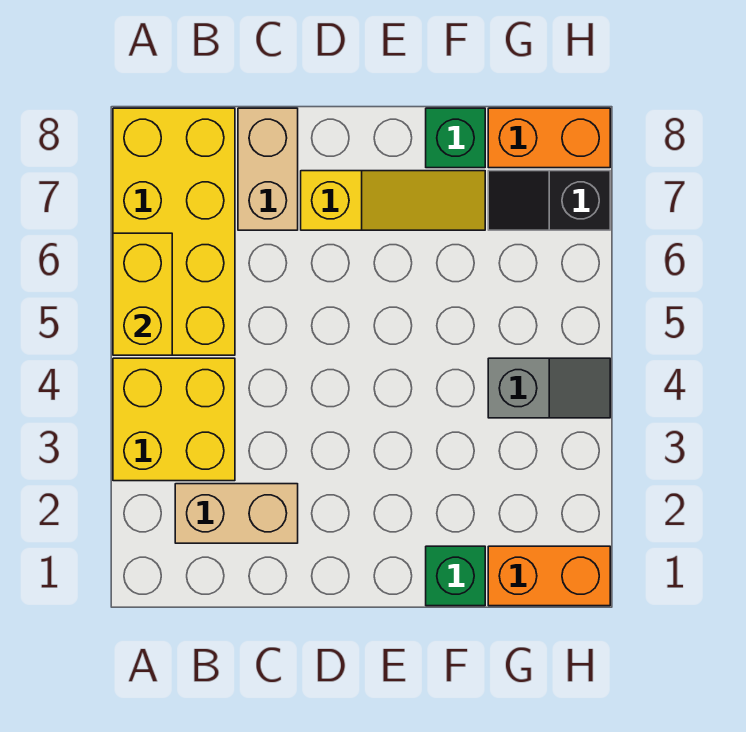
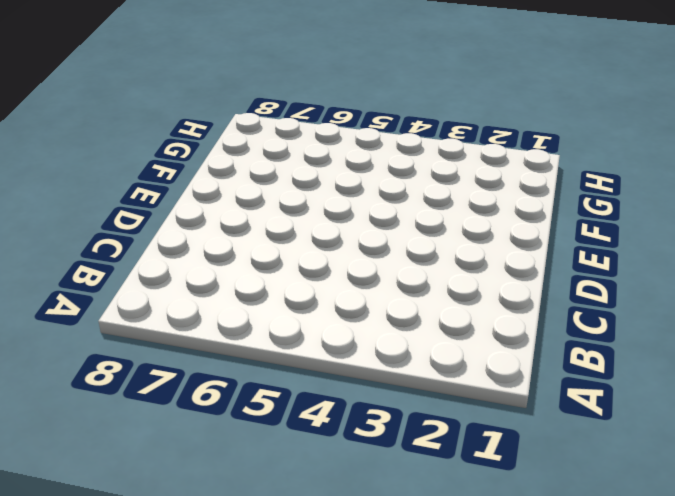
none -> yellow brick A3:B4 level 1
none -> yellow brick A5:B8 level 1
none -> tan brick B2:C2 level 1

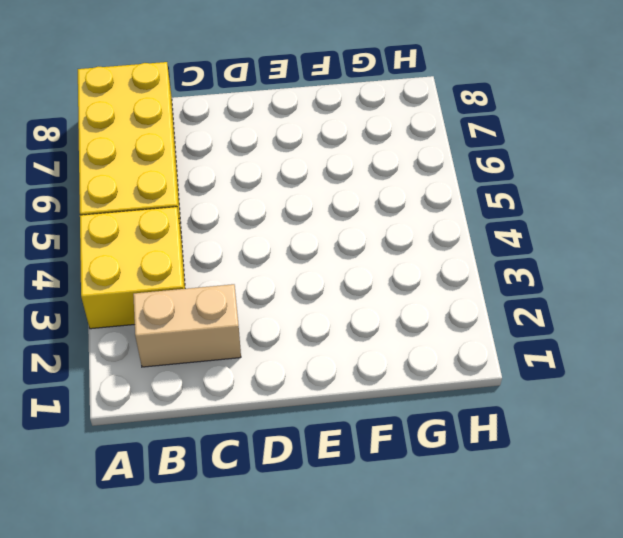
none -> tan brick C7:C8 level 1
none -> yellow slope D7:F7 level 1 top D
none -> green brick F1 level 1

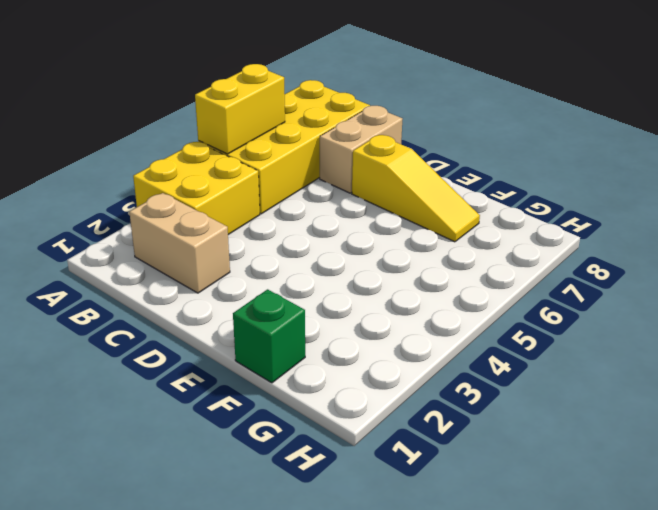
none -> green brick F8 level 1
none -> orange brick G1:H1 level 1
none -> grey slope G4:H4 level 1 top G

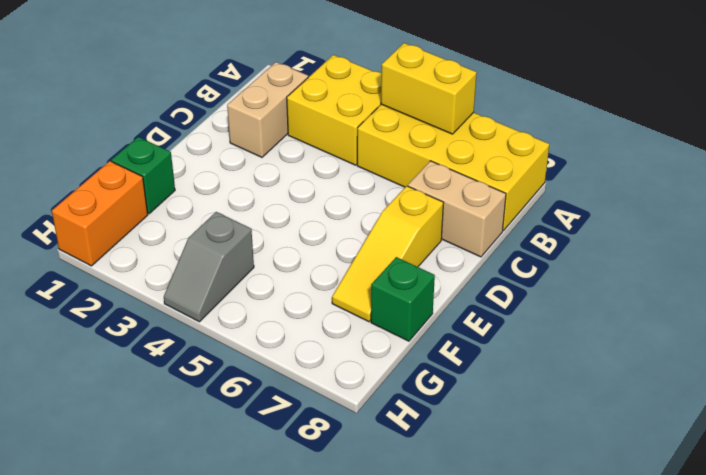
none -> black slope G7:H7 level 1 top H
none -> orange brick G8:H8 level 1

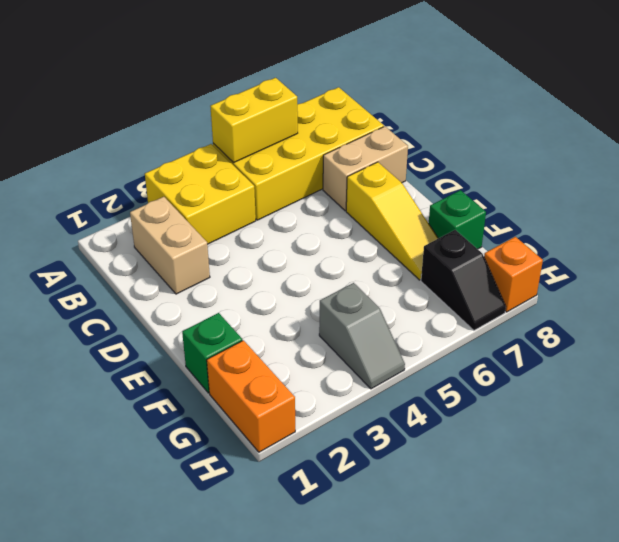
black slope G7:H7 level 1 top G -> black slope G7:H7 level 1 top H
orange brick H8 level 1 -> orange brick G8:H8 level 1

